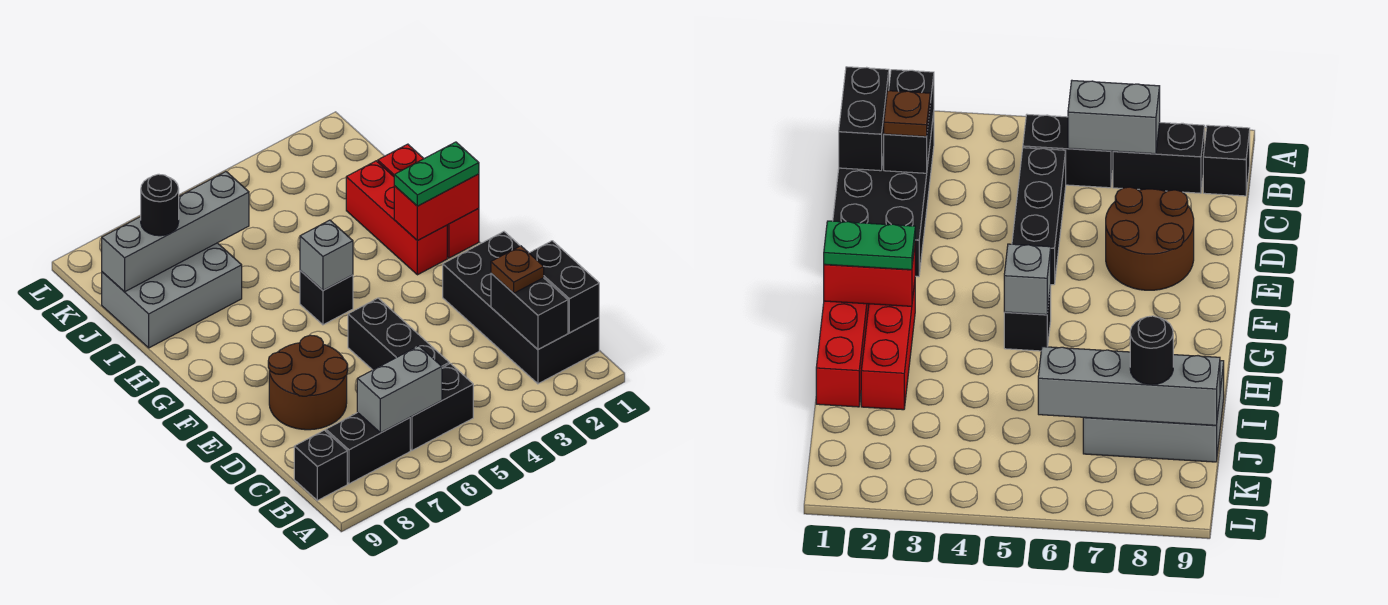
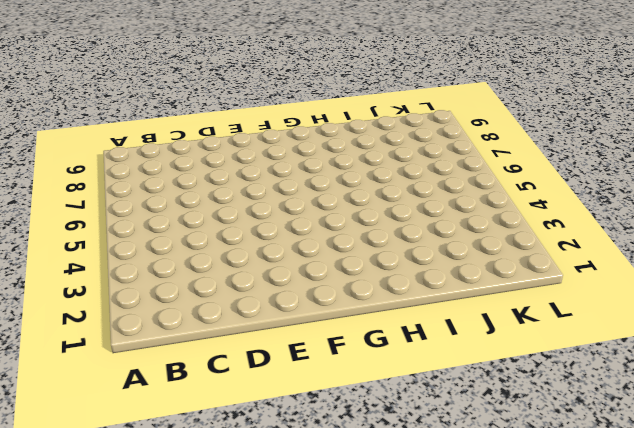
none -> black brick B1:E2 level 1
none -> black brick B5:B6 level 1
none -> black brick B7:B8 level 1

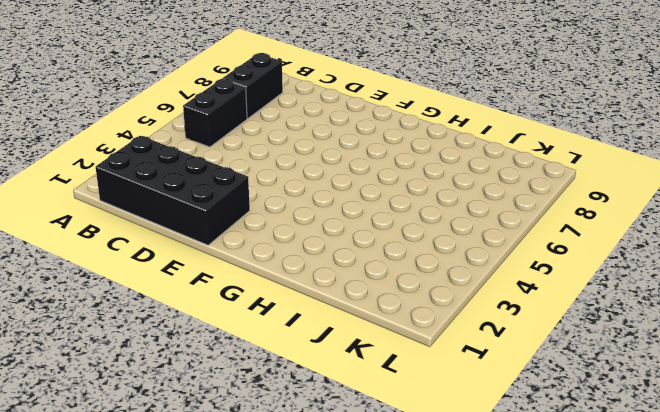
none -> black brick B9 level 1
none -> black brick C5:E5 level 1
none -> brown round brick D7:E8 level 1

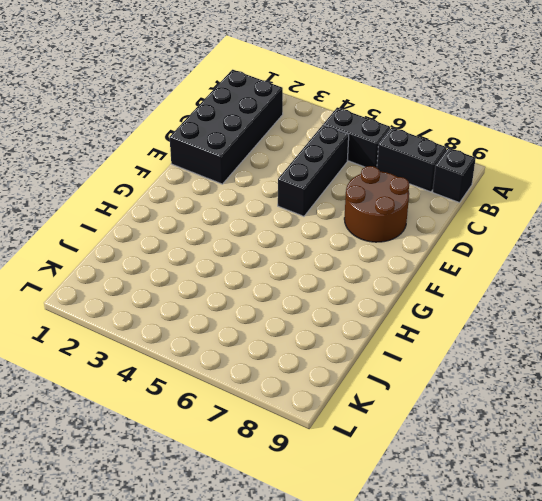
none -> red brick G1:I1 level 1
none -> red brick G2:I2 level 1
none -> black brick G5 level 1

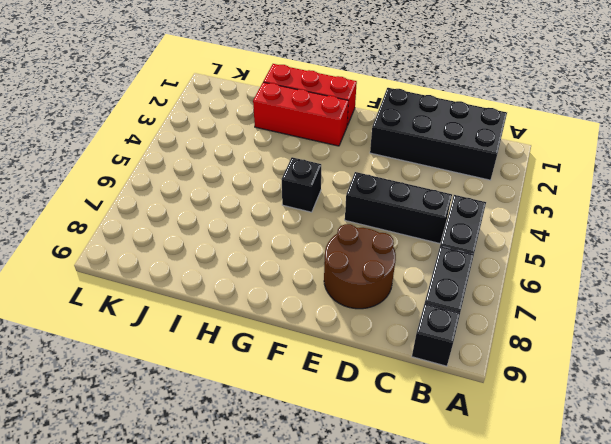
none -> grey brick I7:J9 level 1
none -> black brick B1:C1 level 2
none -> black brick B2:C2 level 2

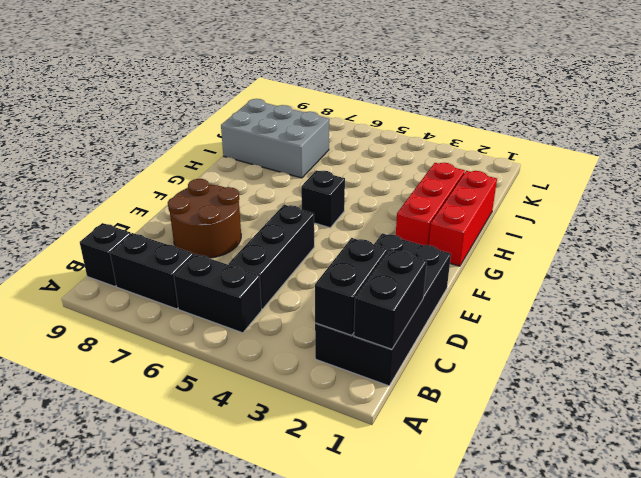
none -> grey brick B6:B7 level 2
none -> red brick G1:G2 level 2
none -> grey brick G5 level 2

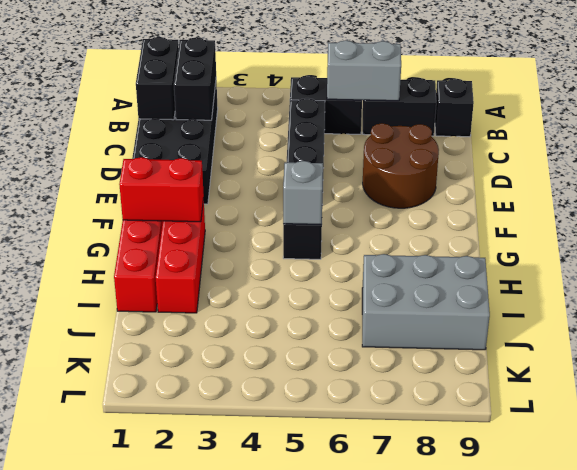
none -> grey brick J6:J9 level 2
none -> brown plate C2 level 3
none -> green plate G1:G2 level 3

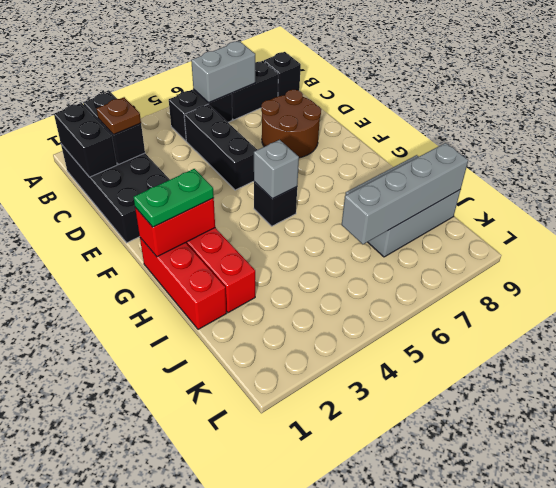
none -> black round brick J8 level 3

